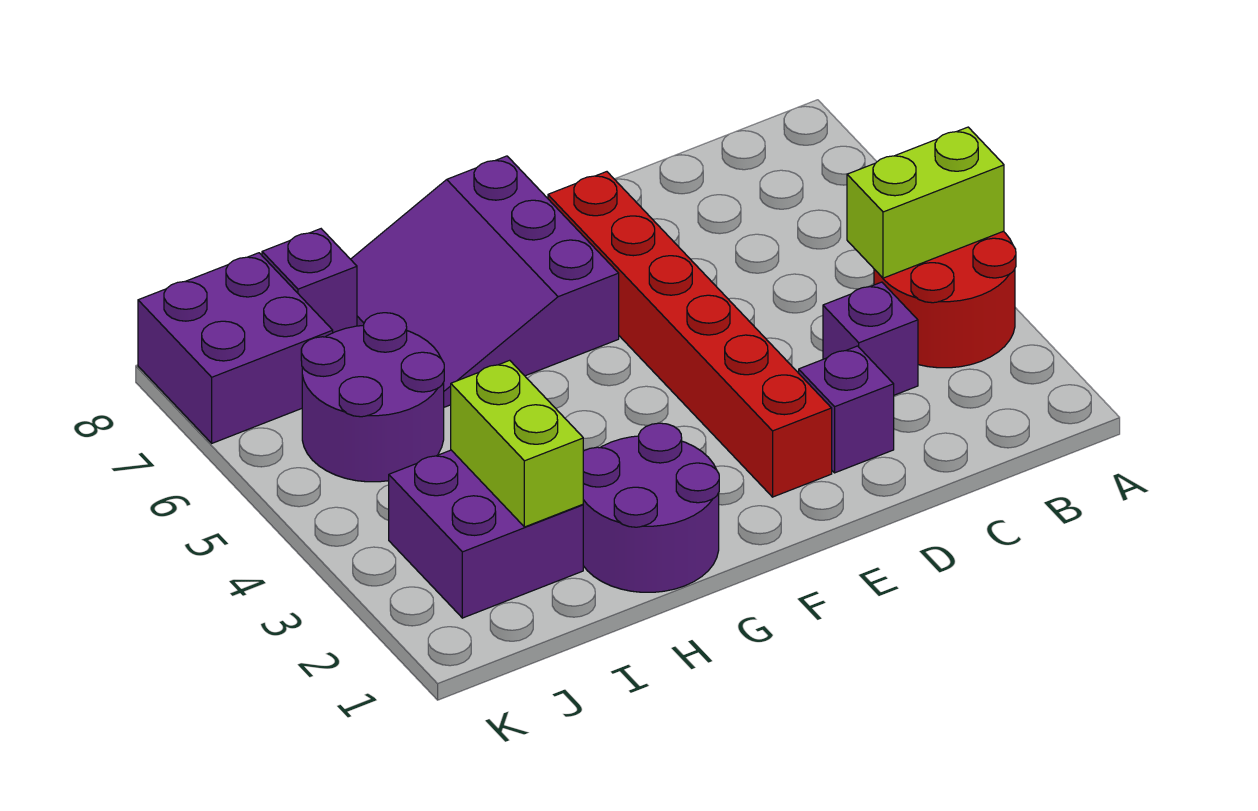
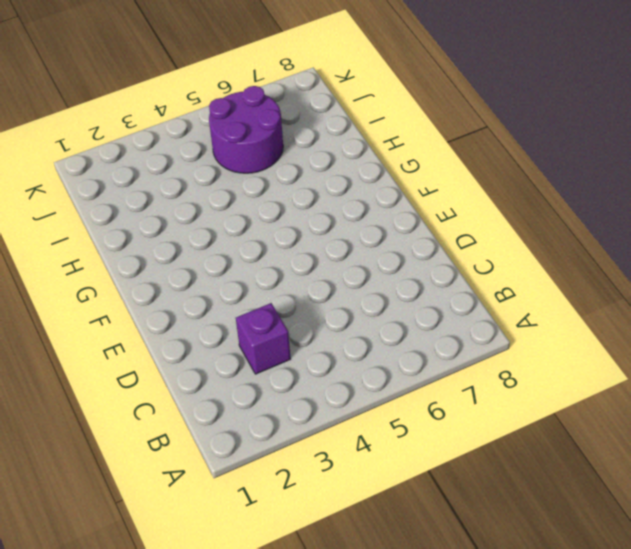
none -> red round brick A3:B4 level 1
none -> purple brick D2 level 1
none -> red brick E2:E7 level 1

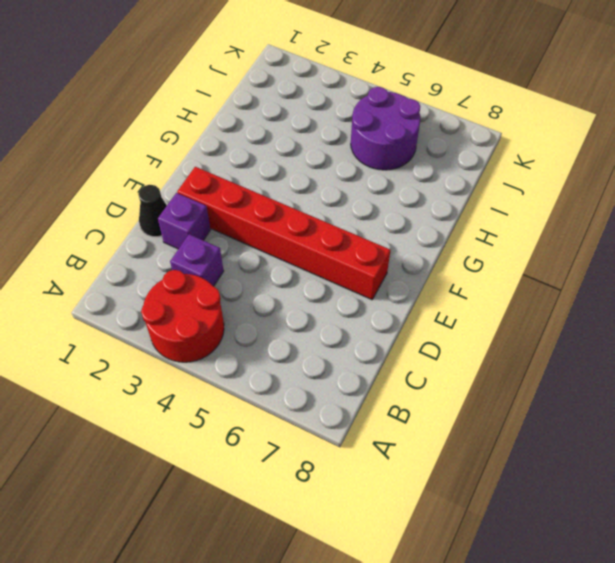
black cone D1 level 1 -> none
none -> purple slope F6:H8 level 1 top F
none -> purple round brick G1:H2 level 1
none -> purple brick I2:J3 level 1

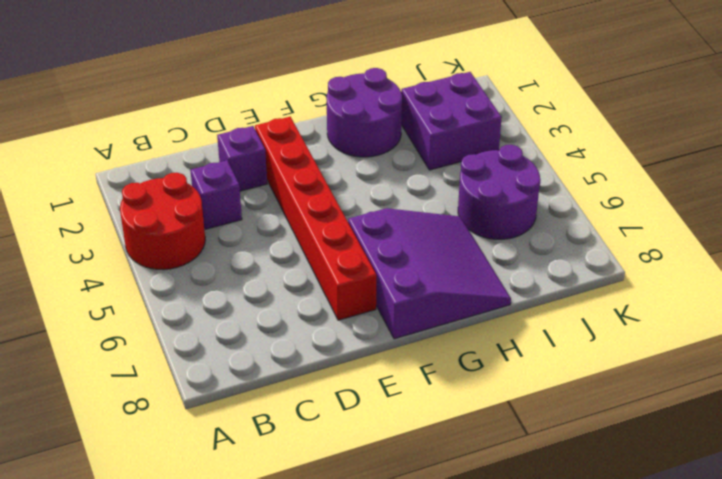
none -> purple brick I8 level 1
none -> purple brick J7:K8 level 1
none -> lime brick A4:B4 level 2

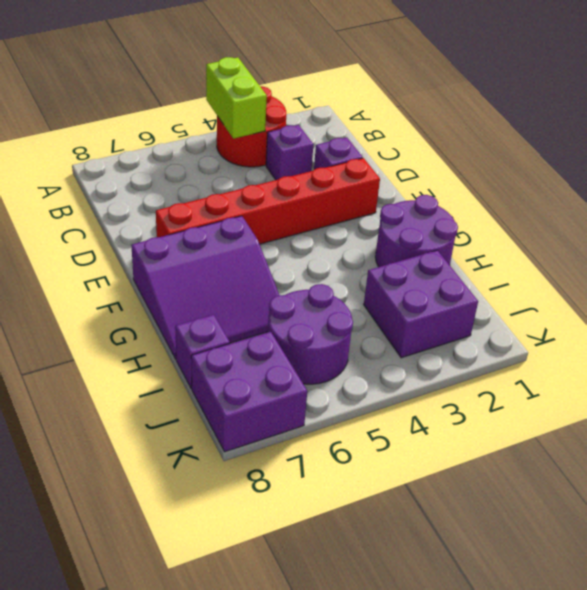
none -> lime brick I2:I3 level 2

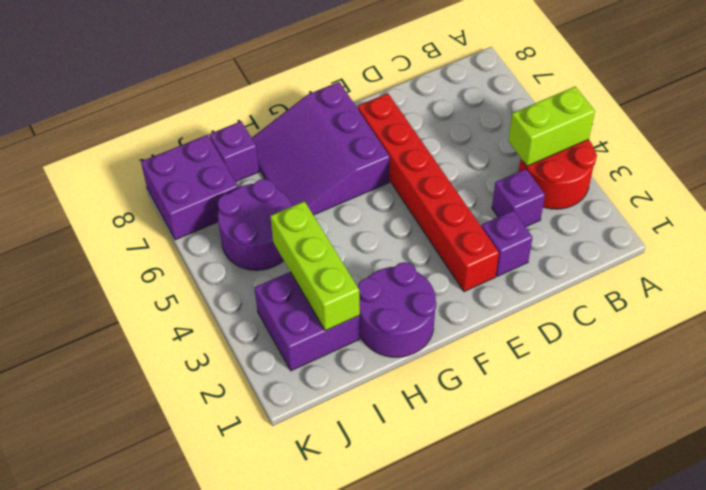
lime brick I2:I4 level 2 -> lime brick I2:I3 level 2

